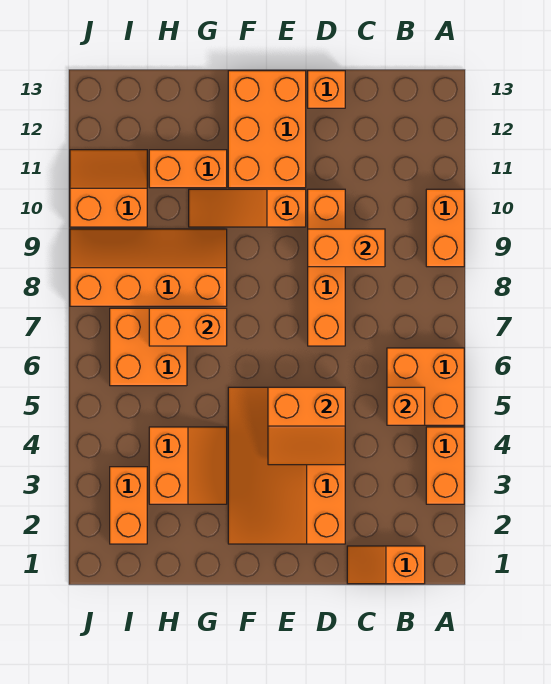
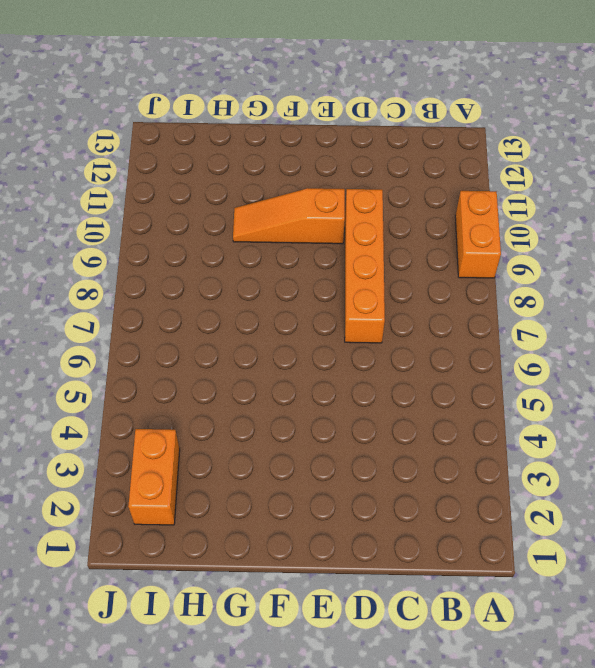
none -> orange brick A3:A4 level 1
none -> orange brick A5:B6 level 1
none -> orange slope B1:C1 level 1 top B

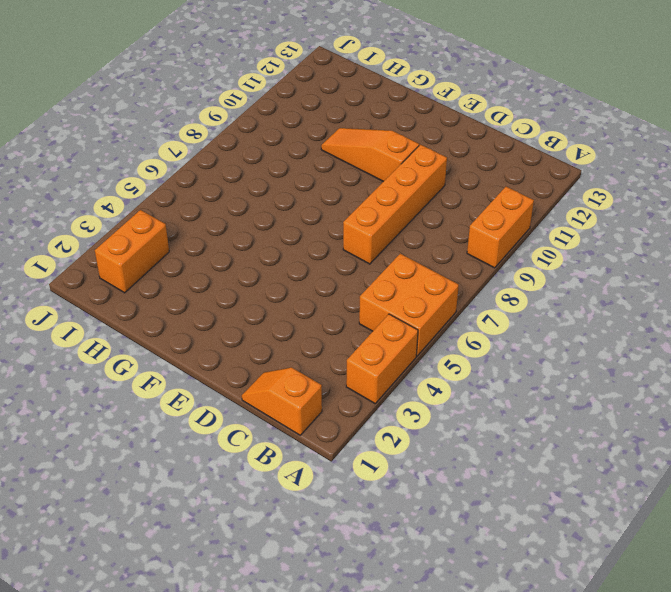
none -> orange slope D2:F5 level 1 top D
none -> orange brick D13 level 1
none -> orange brick E11:F13 level 1

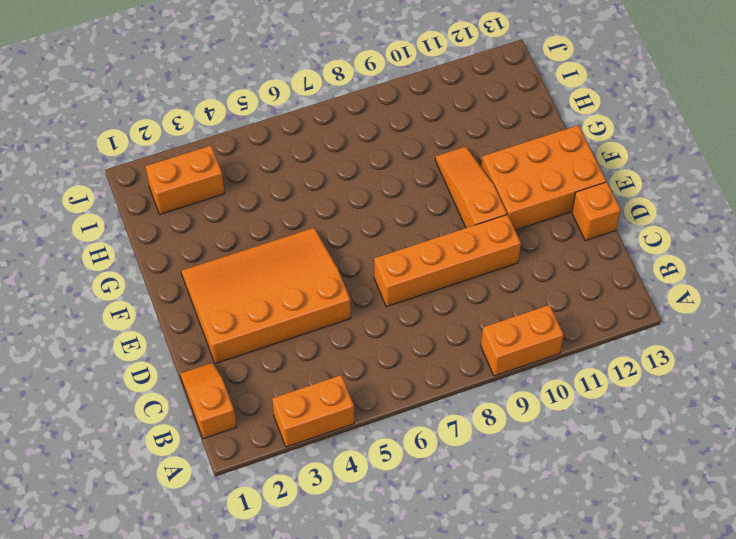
none -> orange brick A5:B6 level 1
none -> orange slope G3:H4 level 1 top H
none -> orange slope G8:J9 level 1 top 8

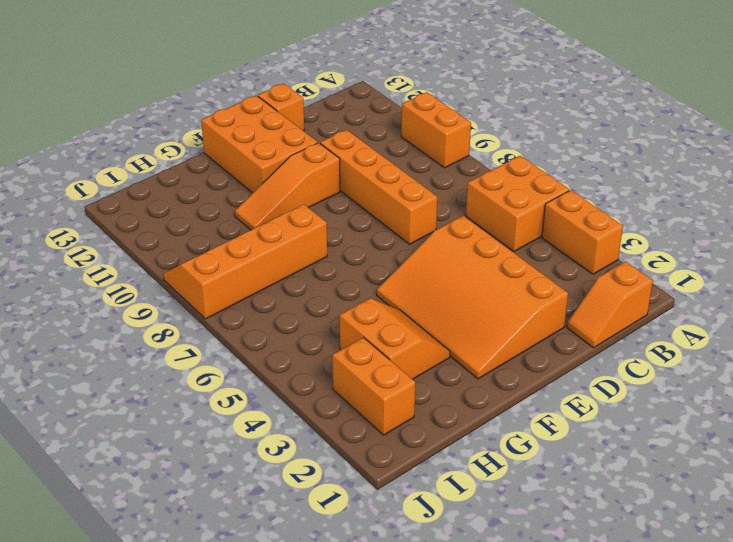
none -> orange brick G11:H11 level 1
none -> orange brick H6:I7 level 1
none -> orange slope I10:J11 level 1 top 10

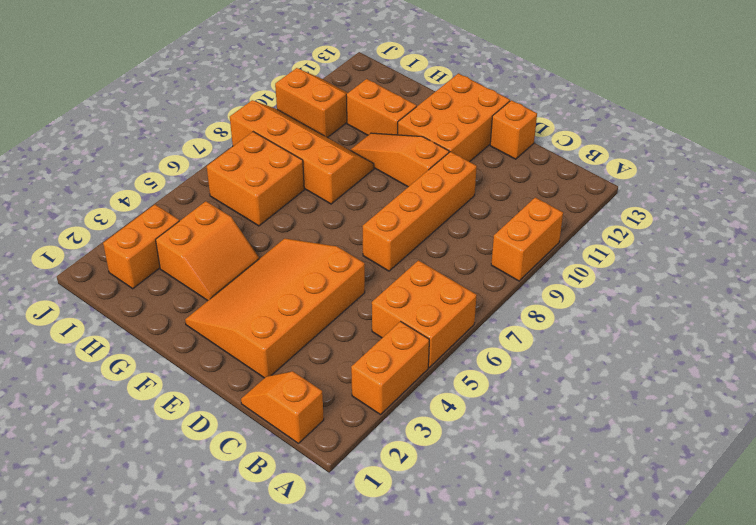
none -> orange brick B5 level 2
none -> orange brick C9:D9 level 2
none -> orange slope D4:E5 level 2 top 5

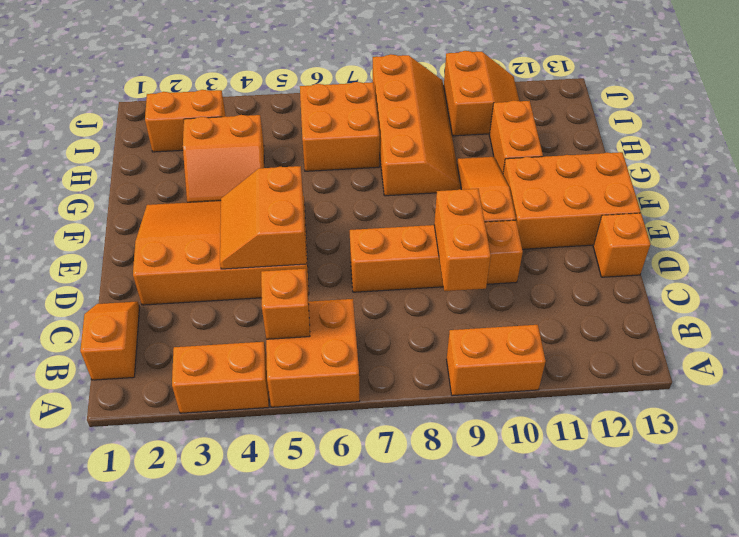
none -> orange brick G7:H7 level 2

